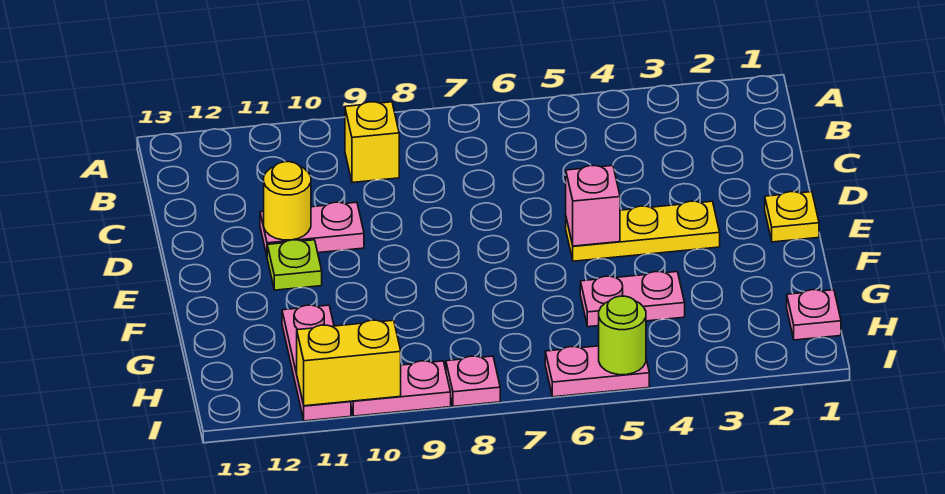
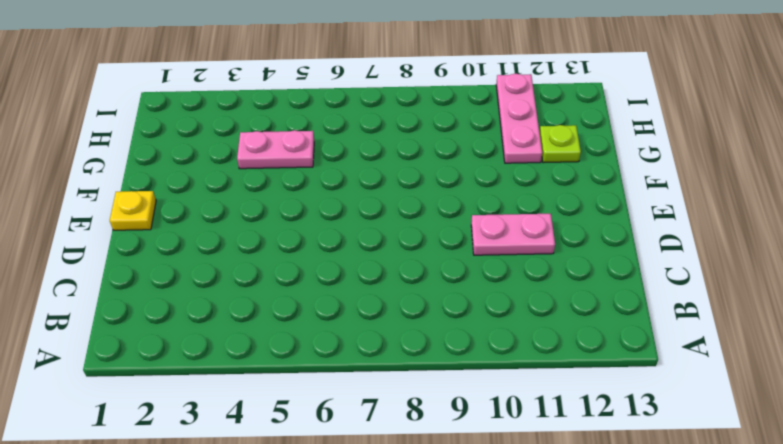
lime plate G12 level 1 -> lime plate E11 level 1
none -> yellow brick B9 level 1
none -> yellow plate E3:E5 level 1
none -> pink plate H1 level 1

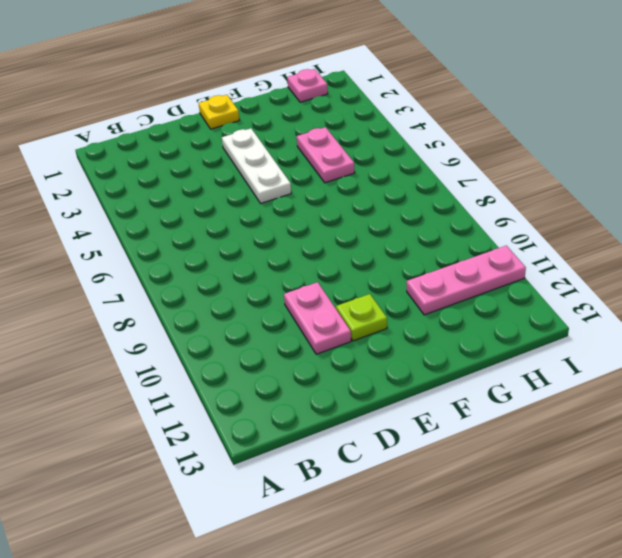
white plate E3:E5 level 1 -> yellow plate E3:E5 level 1
none -> yellow brick B9 level 1
none -> pink plate I5:I6 level 1
none -> pink plate I8 level 1

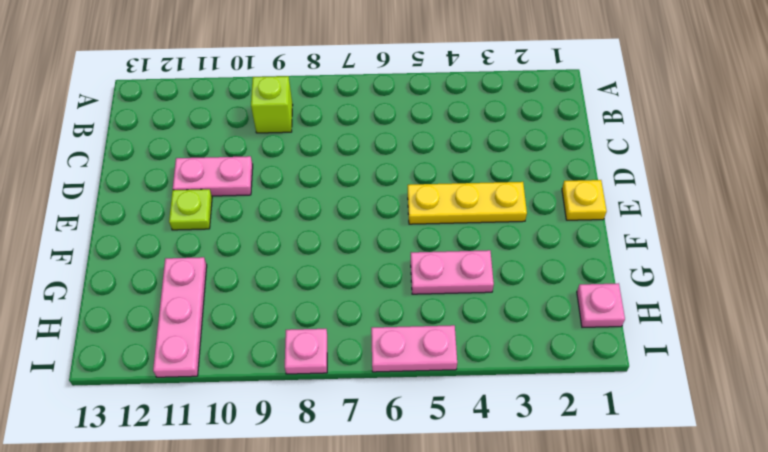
lime brick B9 level 1 -> yellow brick B9 level 1
none -> pink plate I9:I10 level 1
none -> yellow round brick D11 level 2
none -> pink brick E5 level 2

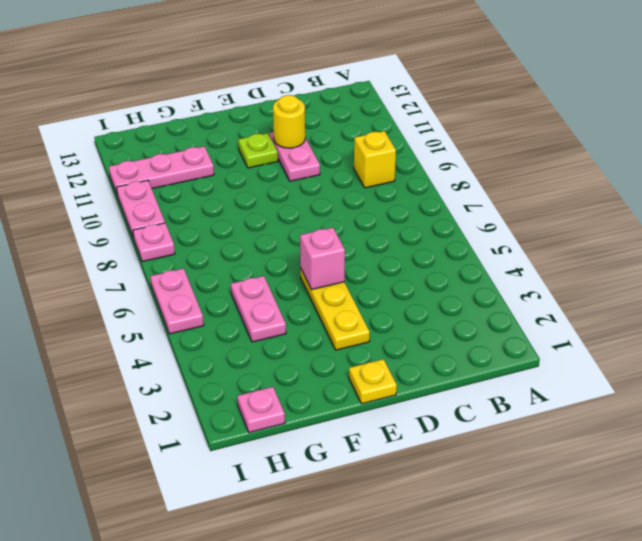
none -> lime round brick I5 level 2
none -> yellow brick I10:I11 level 2

